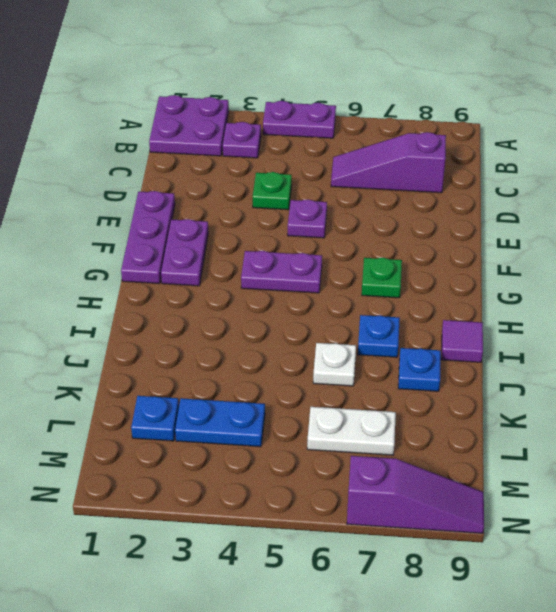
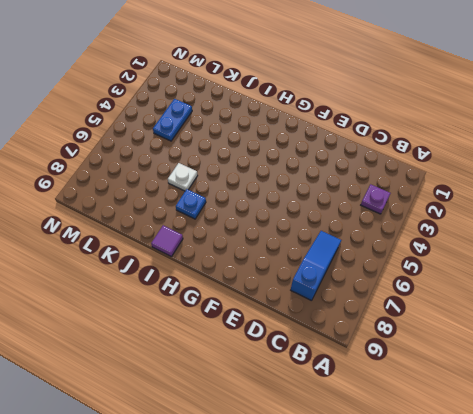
blue slope C6:C8 level 1 top 8 -> purple slope C6:C8 level 1 top 8
none -> purple plate A1:B2 level 1
none -> purple plate A4:A5 level 1
none -> green plate D4 level 1

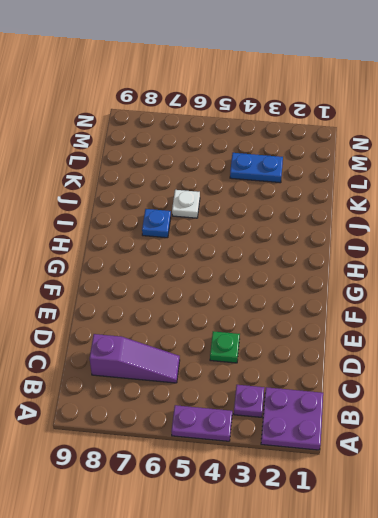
none -> purple plate E1:G1 level 1
none -> purple plate E5 level 1
none -> purple plate F2:G2 level 1

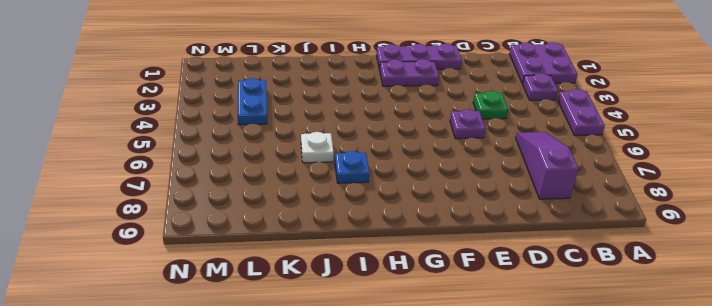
none -> purple plate G4:G5 level 1
none -> green plate G7 level 1
none -> purple tile I9 level 1

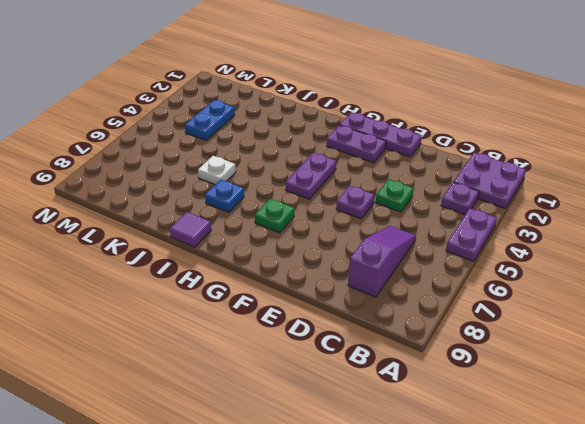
none -> blue plate J8 level 1
none -> blue plate L2 level 1
none -> white plate L6:L7 level 1

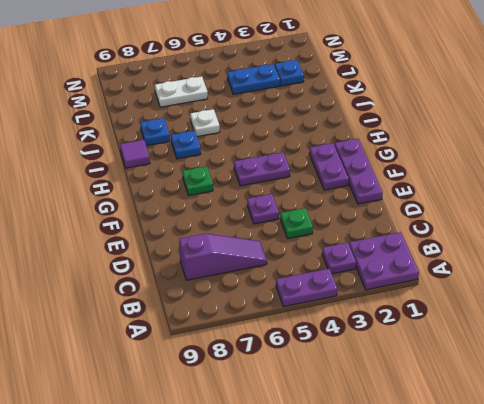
none -> purple slope N7:N9 level 1 top 7

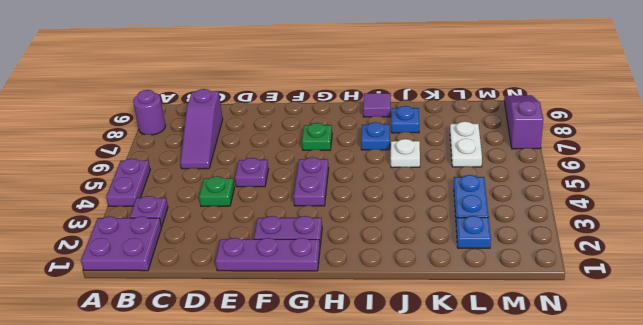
purple round brick A8 level 1 -> none

